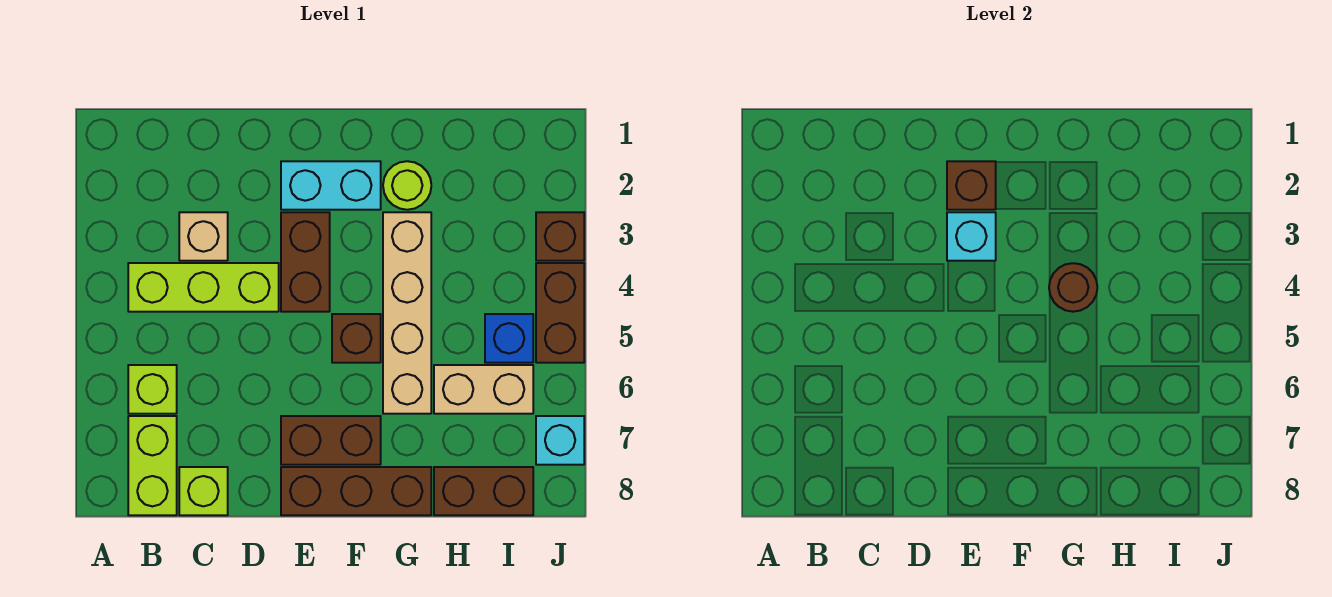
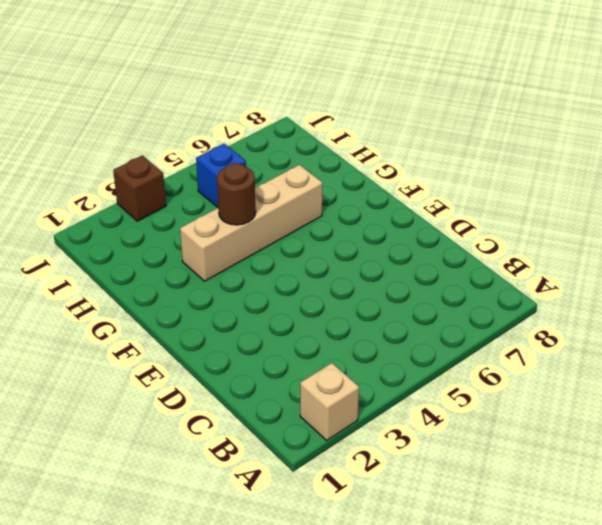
tan brick A2 level 1 -> tan brick C3 level 1
none -> lime brick B4:D4 level 1
none -> lime brick B6 level 1
none -> lime brick B7:B8 level 1

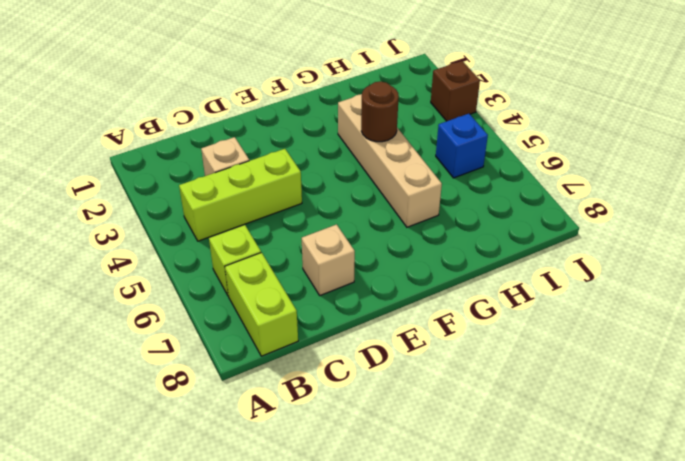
tan brick D7 level 1 -> none
none -> lime brick C8 level 1
none -> cyan brick E2:F2 level 1
none -> brown brick E3:E4 level 1

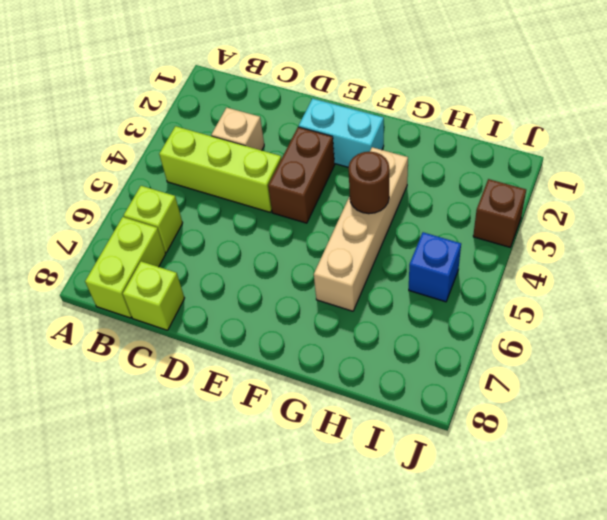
none -> brown brick E7:F7 level 1
none -> brown brick E8:G8 level 1
none -> brown brick F5 level 1

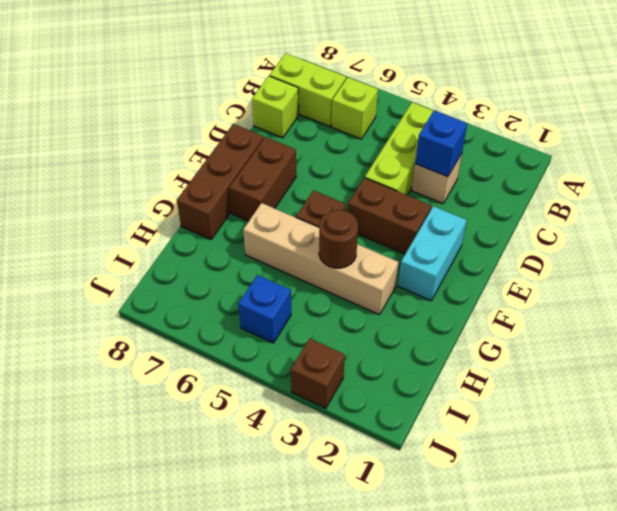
blue brick C3 level 2 -> none
none -> lime round brick G2 level 1
none -> tan brick H6:I6 level 1
none -> brown brick H8:I8 level 1

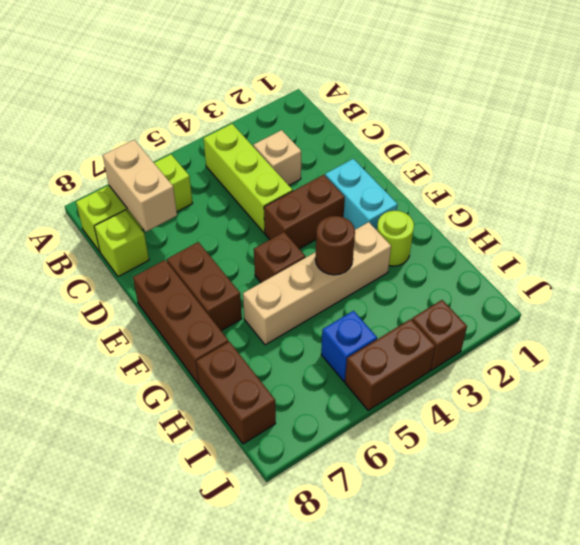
tan brick B7:C7 level 2 -> tan brick H6:I6 level 1
none -> cyan brick J7 level 1
none -> brown brick E2 level 2
none -> cyan brick E3 level 2

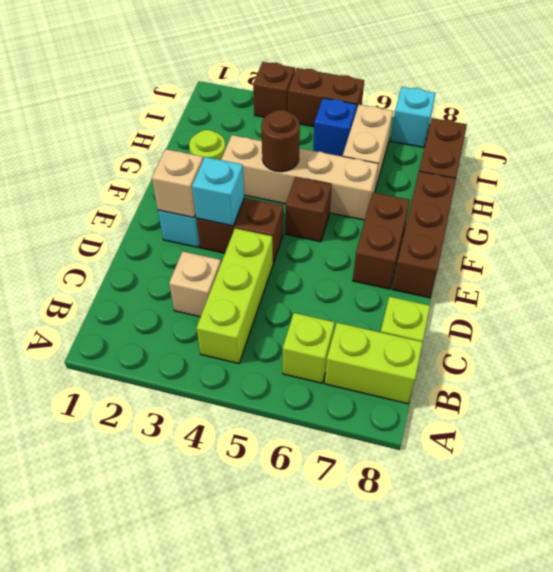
tan brick E2 level 2 -> brown brick E2 level 2

